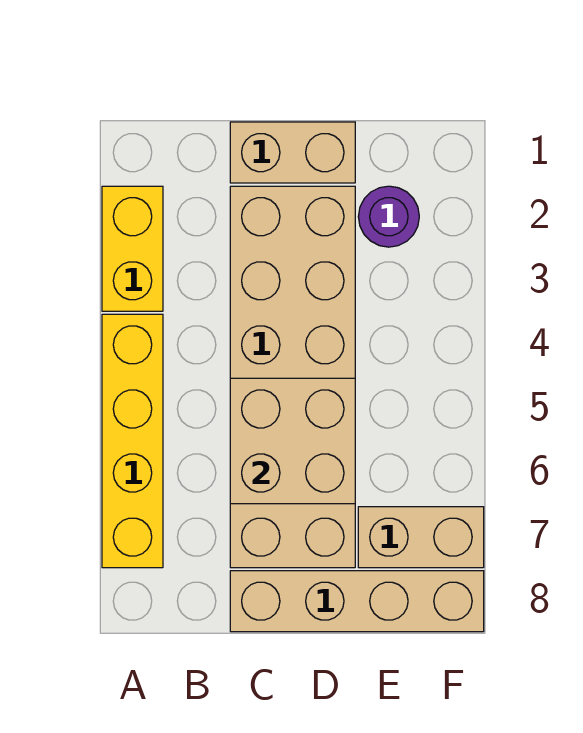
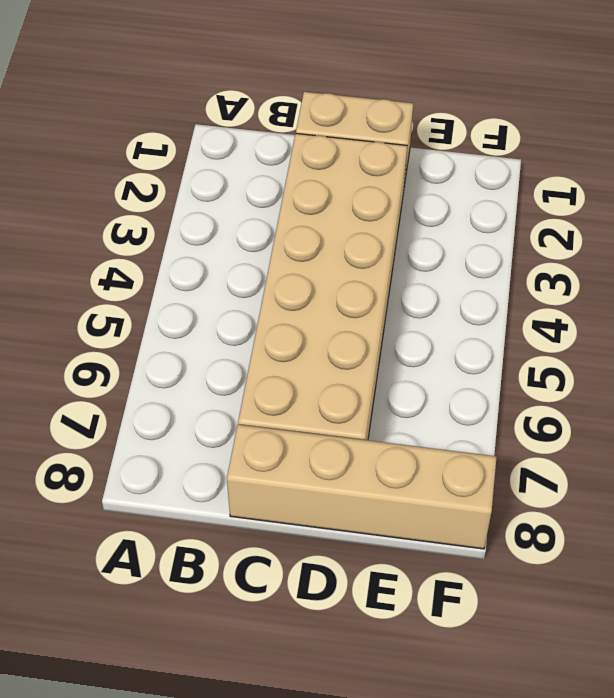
none -> yellow brick A2:A3 level 1
none -> yellow brick A4:A7 level 1

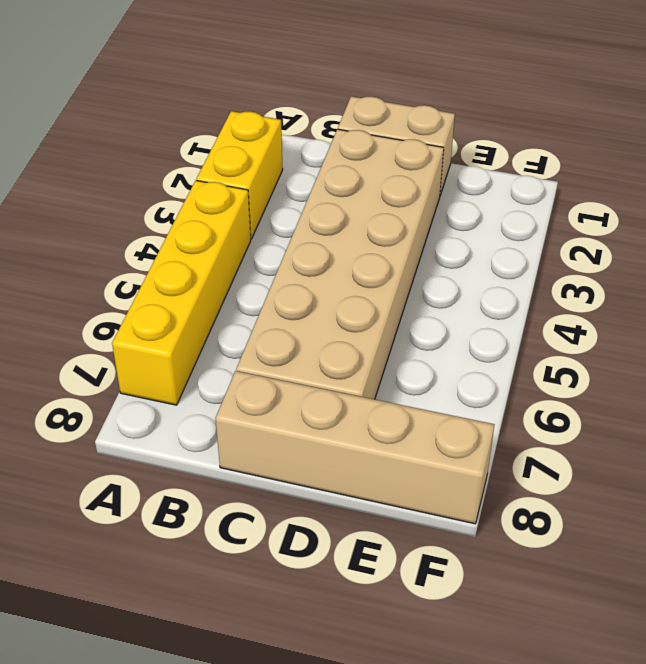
none -> purple round brick E2 level 1
none -> tan brick E7:F7 level 1

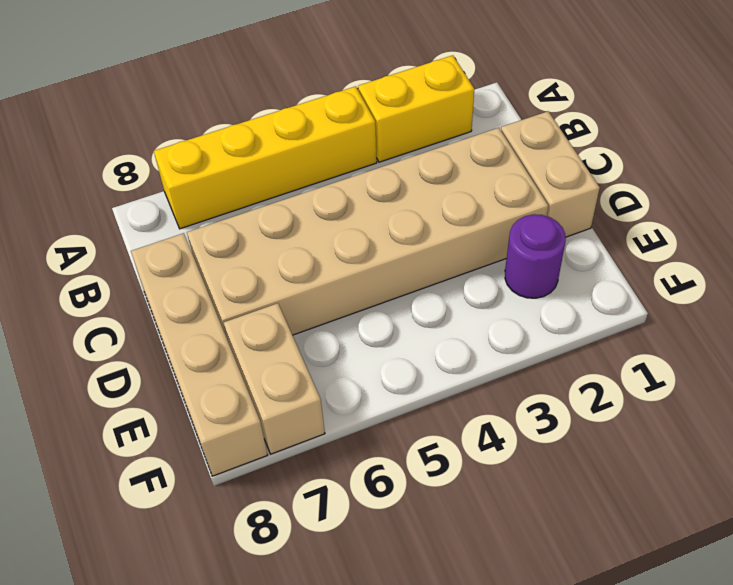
none -> tan brick C5:D6 level 2

